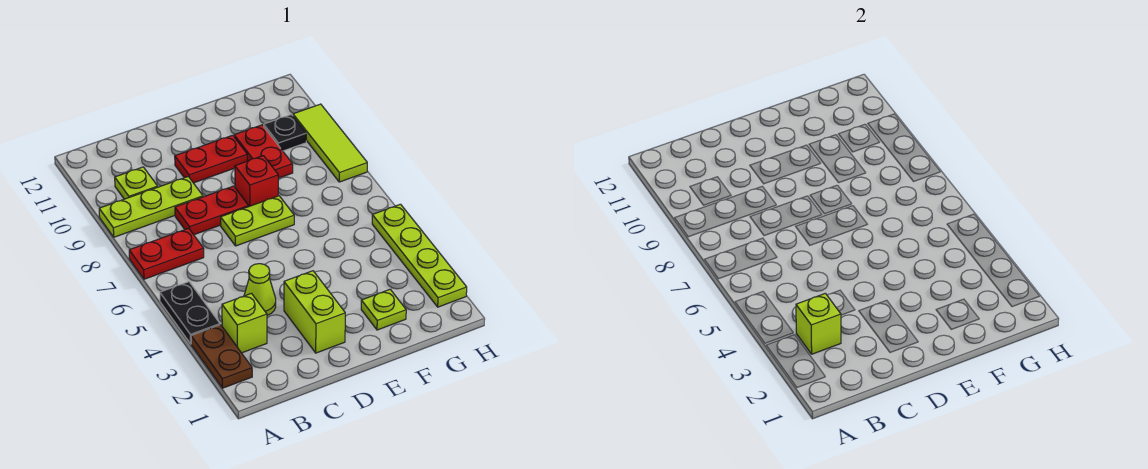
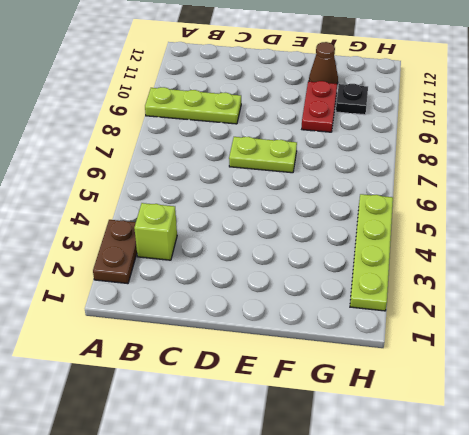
brown cone F11 level 1 -> none
none -> black plate A4:A5 level 1
none -> red plate A7:B7 level 1
none -> lime plate B10 level 1

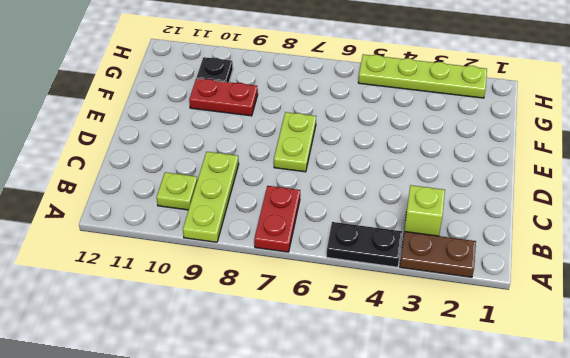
none -> lime cone C4 level 1
none -> red plate C8:D8 level 1
none -> lime brick D2:D3 level 1

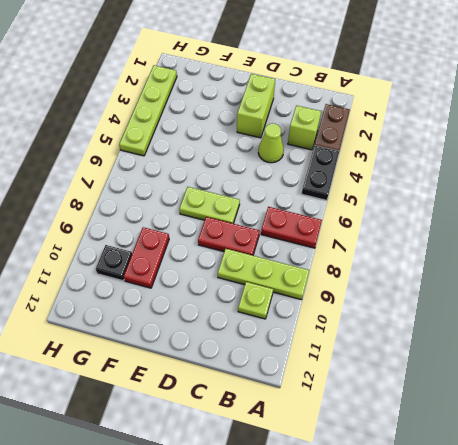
none -> red plate D10:E10 level 1
none -> red brick E8 level 1
none -> lime plate F2 level 1

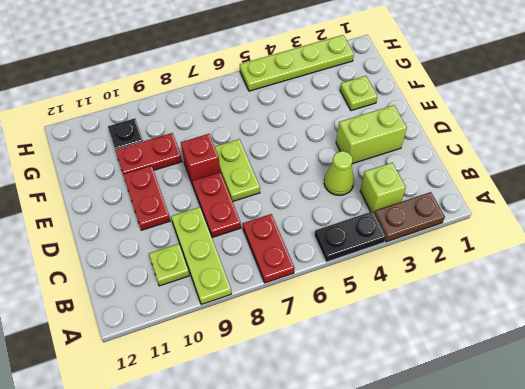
none -> lime tile H8:H10 level 1
none -> lime brick B3 level 2

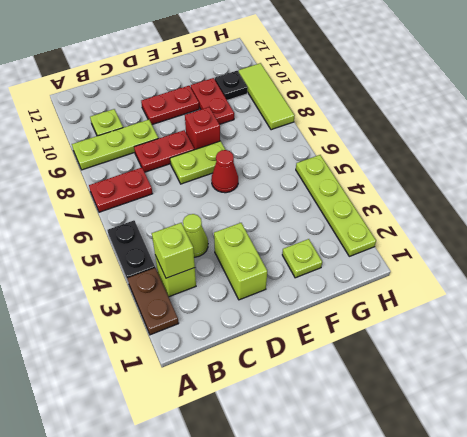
red cone E6 level 1 -> none

